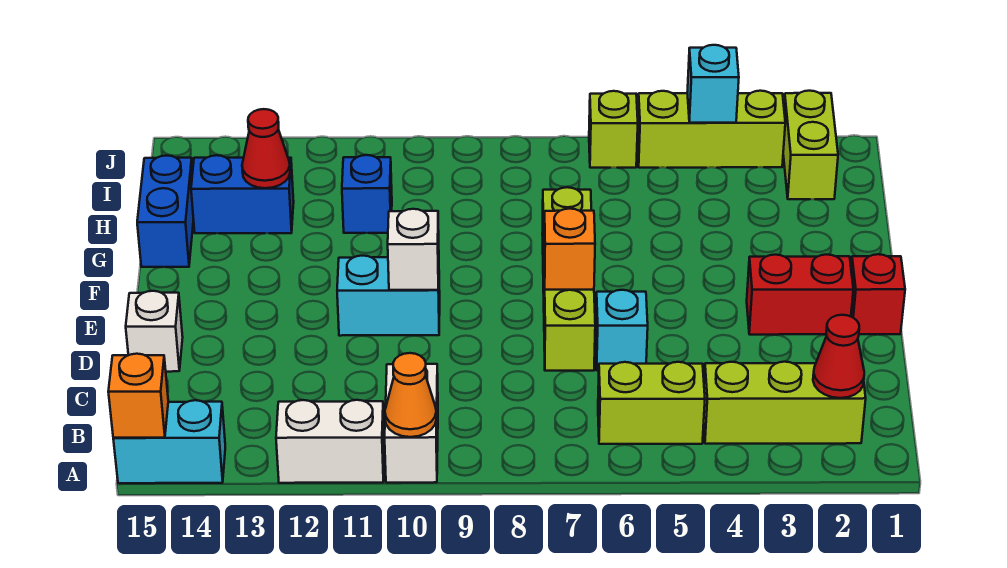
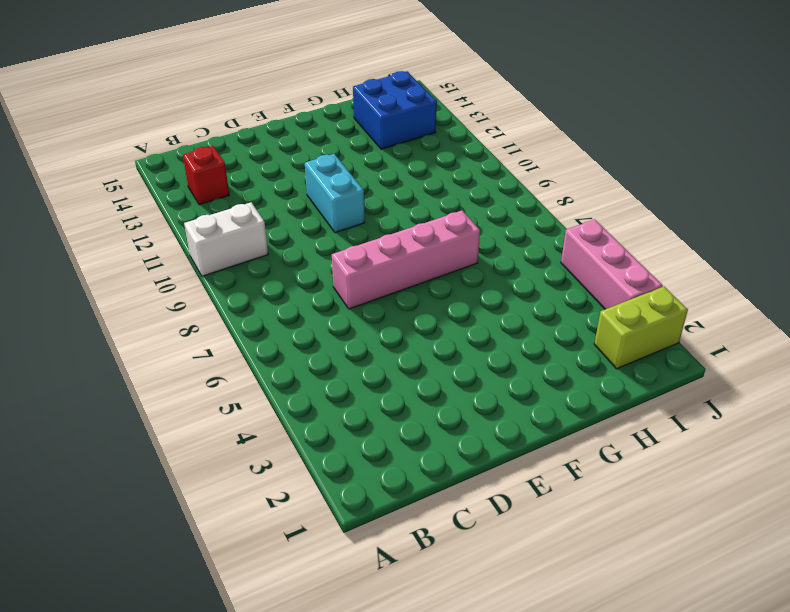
red brick B13 level 1 -> red brick E1 level 1
pink brick D7:G7 level 1 -> lime brick D7:G7 level 1
blue brick H13:I14 level 1 -> blue brick H13:H14 level 1
pink brick J3:J5 level 1 -> lime brick J3:J5 level 1
none -> white brick A11:A12 level 1
none -> cyan brick A14:A15 level 1
none -> lime brick B2:B4 level 1

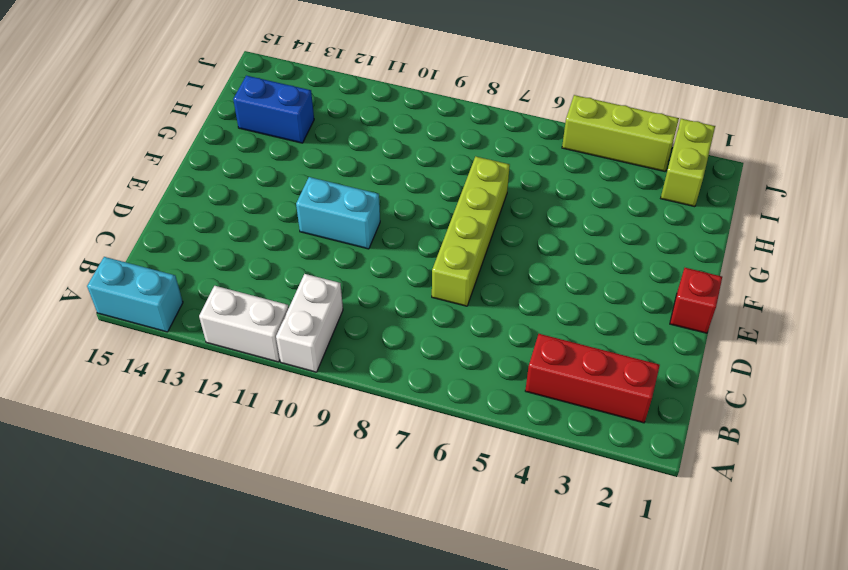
red brick B2:B4 level 1 -> lime brick B2:B4 level 1
none -> lime brick B5:B6 level 1
none -> cyan brick D6 level 1
none -> white brick D15 level 1

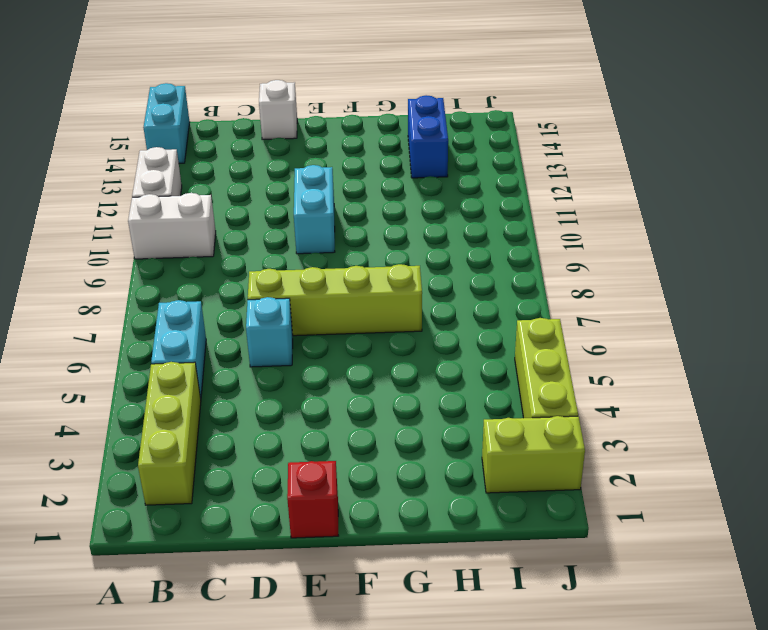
cyan brick B5:B6 level 1 -> lime brick B5:B6 level 1
none -> red brick E2:E3 level 1
none -> blue brick G15:H15 level 1
none -> blue brick H11 level 1

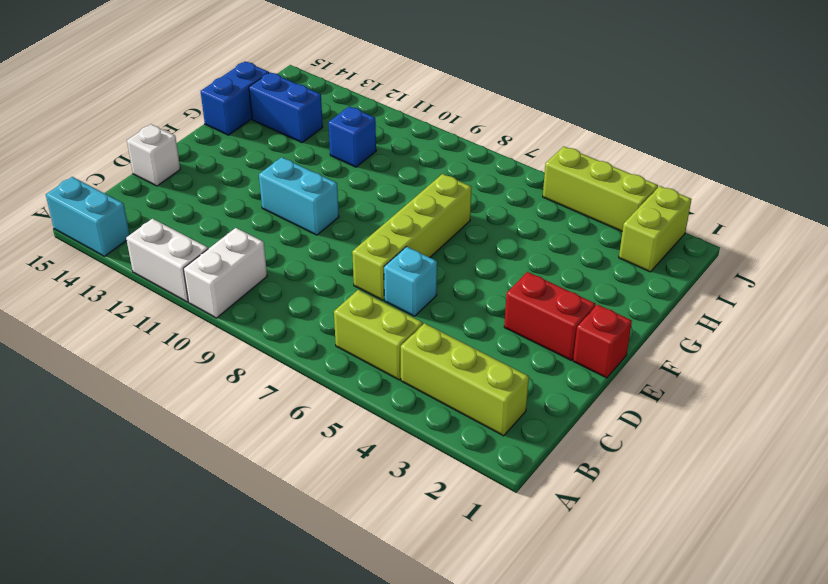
none -> lime brick J6 level 1
none -> orange cone A10 level 2
none -> orange brick A15 level 2

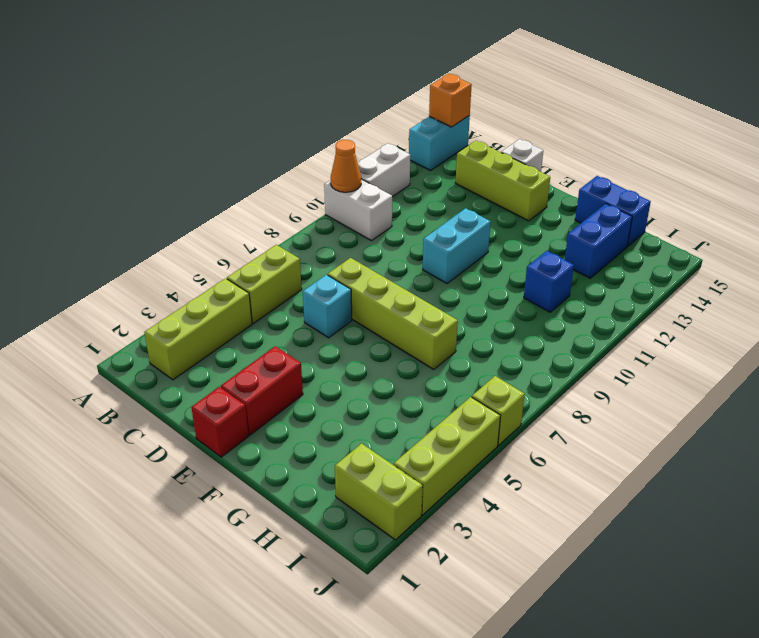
lime brick C14:E14 level 1 -> none
none -> red cone B2 level 2
none -> orange brick E7 level 2
none -> white brick E10 level 2

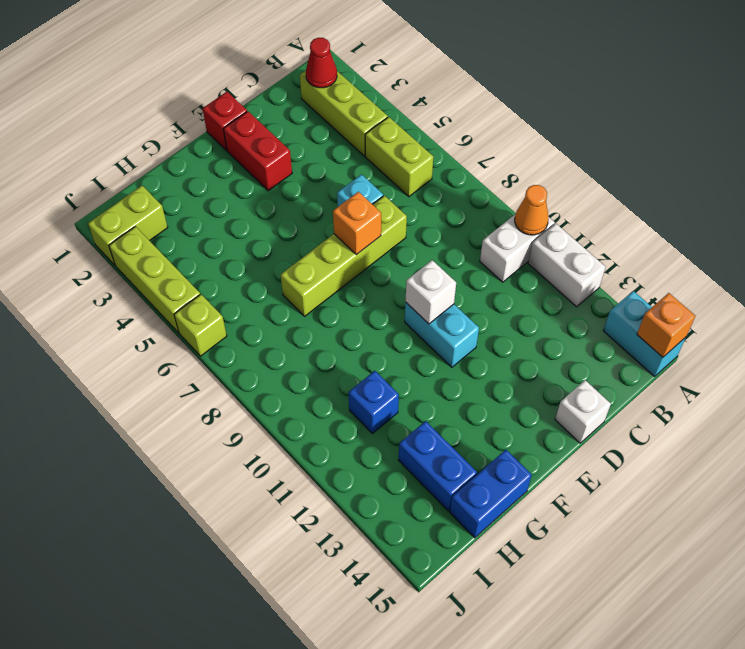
none -> red cone H13 level 2
none -> cyan brick J4 level 2

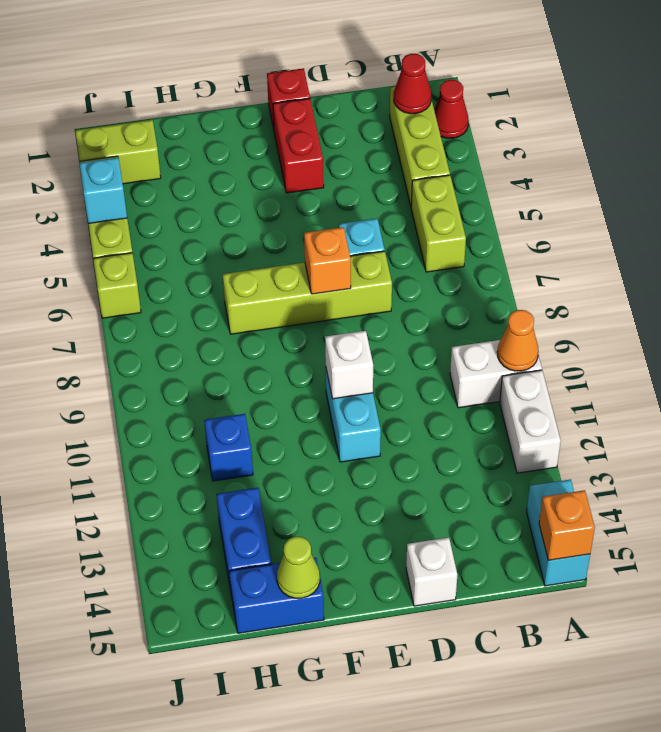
red cone A2 level 1 -> red cone H13 level 2
lime cone G15 level 2 -> none

